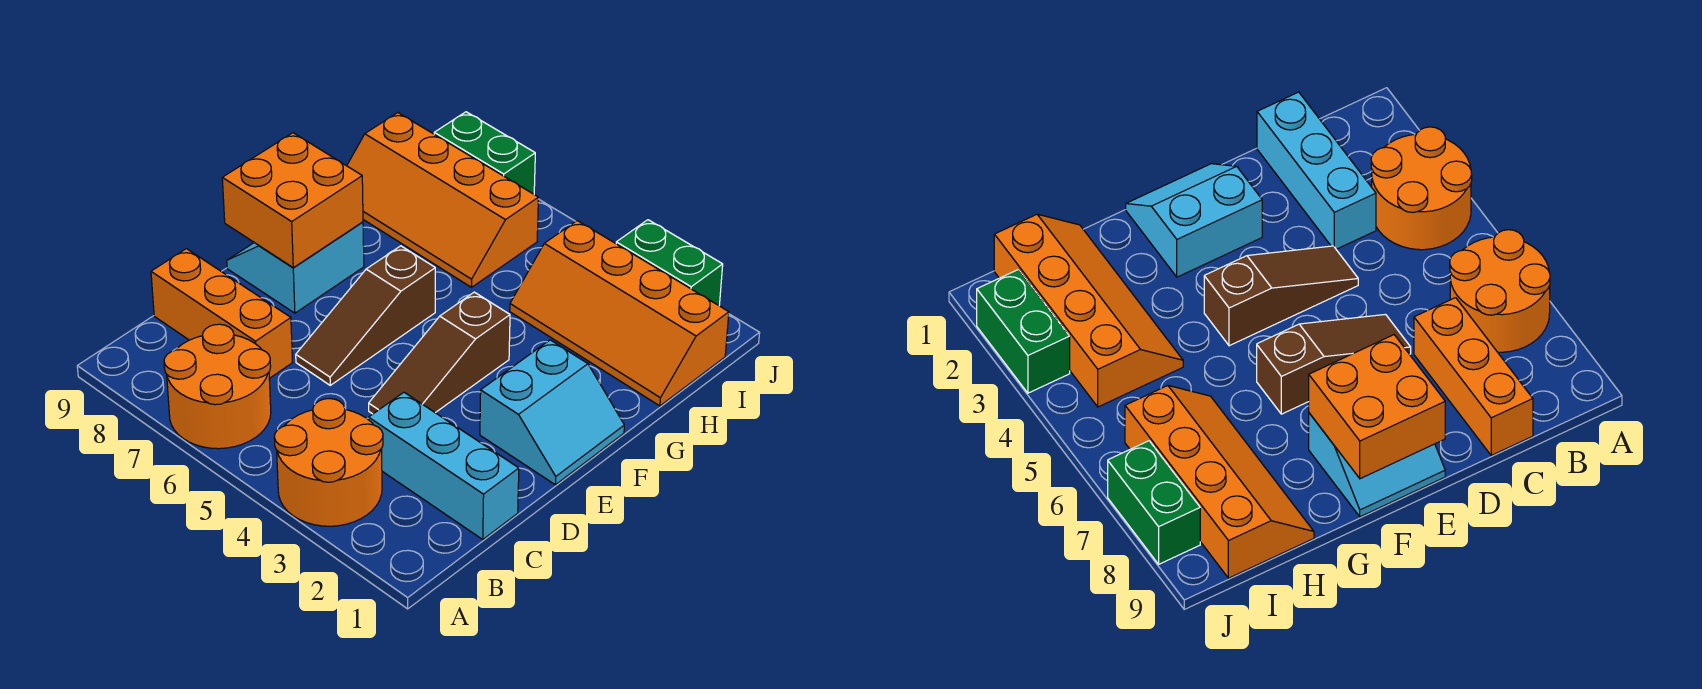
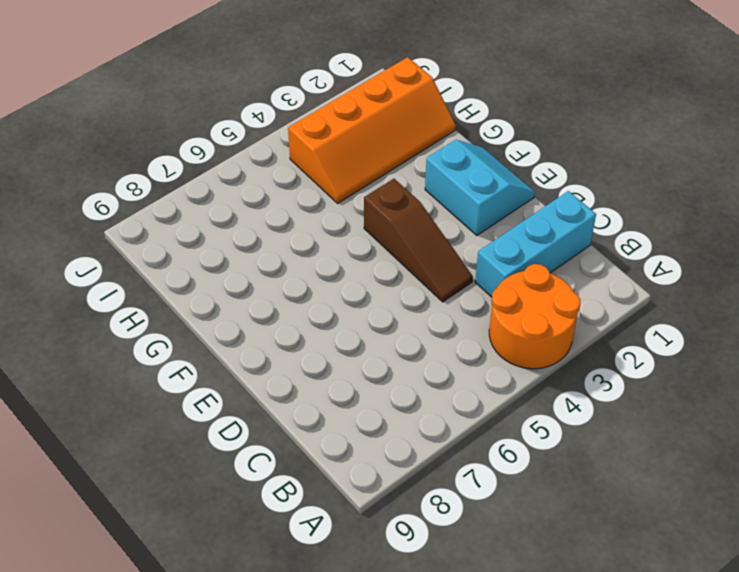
none -> orange round brick A6:B7 level 1
none -> orange brick C7:C9 level 1
none -> brown slope D6:F6 level 1 top F

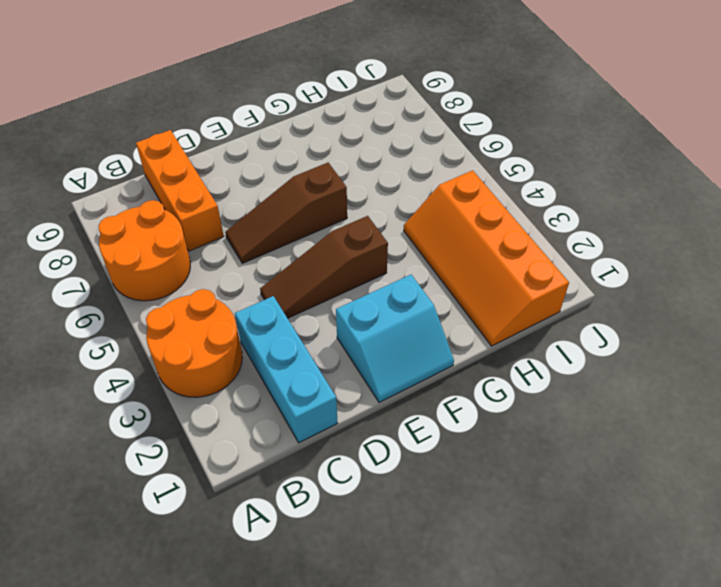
none -> cyan slope E8:F9 level 1 top 8
none -> orange slope H6:I9 level 1 top I
none -> green brick J2:J3 level 1

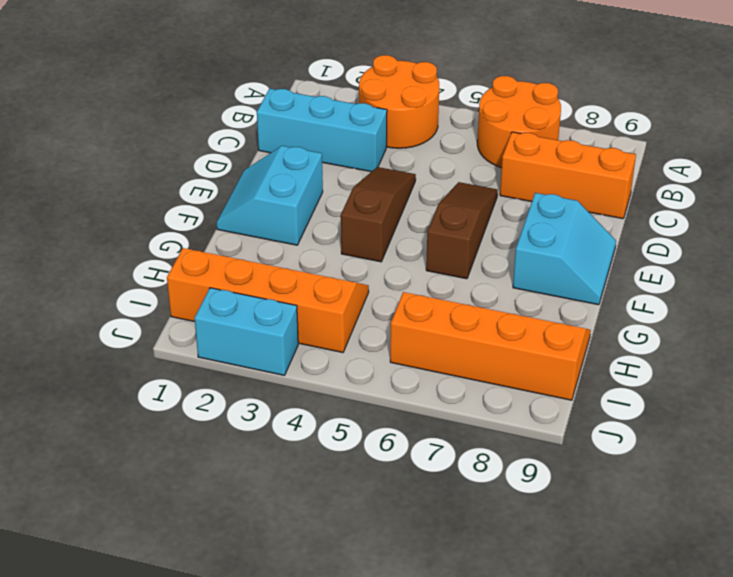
cyan brick J2:J3 level 1 -> green brick J2:J3 level 1
none -> green brick J7:J8 level 1
none -> orange brick E8:F9 level 2

